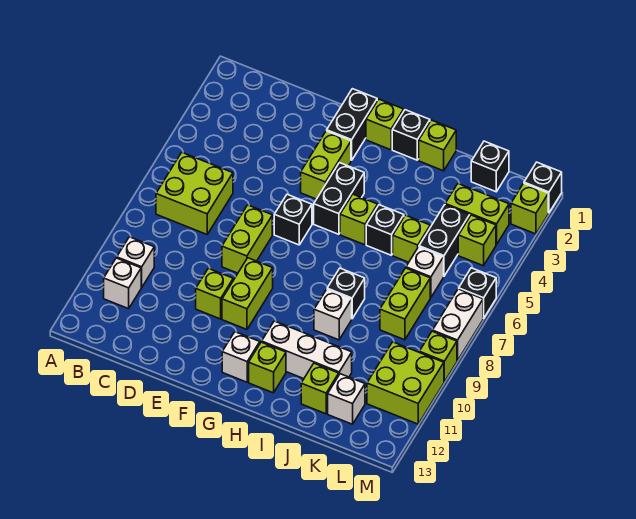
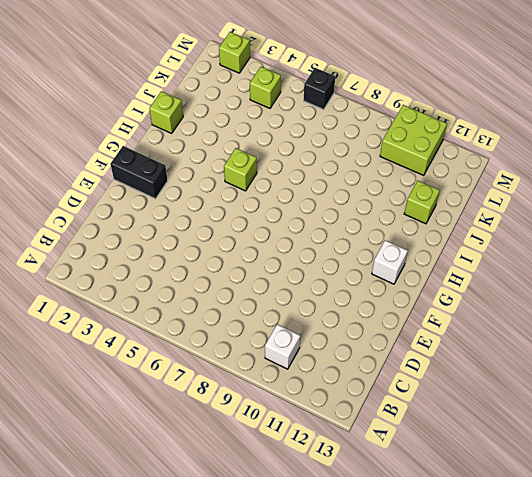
none -> lime brick B6:C7 level 1
none -> white brick B11 level 1
none -> lime brick E7:E8 level 1
none -> lime brick E10 level 1

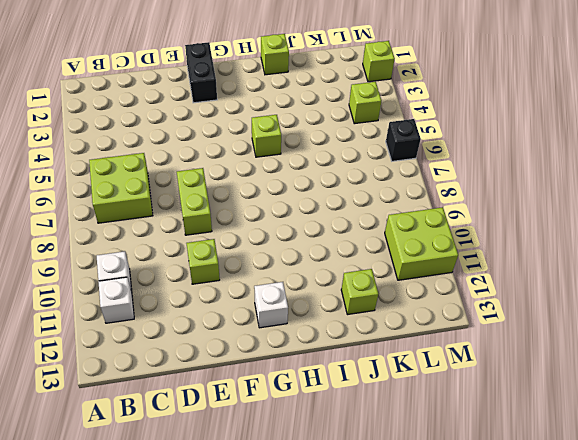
none -> lime brick F3:F4 level 1
none -> black brick F6 level 1
none -> lime brick F9:F10 level 1
none -> lime brick G1 level 1

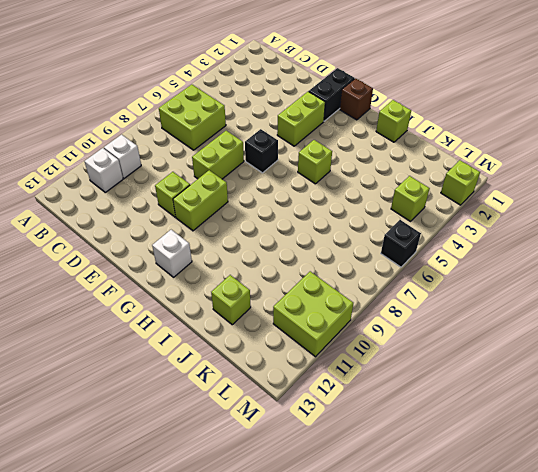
brown brick G1 level 1 -> lime brick G1 level 1
none -> black brick G4:G5 level 1
none -> black brick H1 level 1
none -> white brick H11:J11 level 1
none -> lime brick H12 level 1

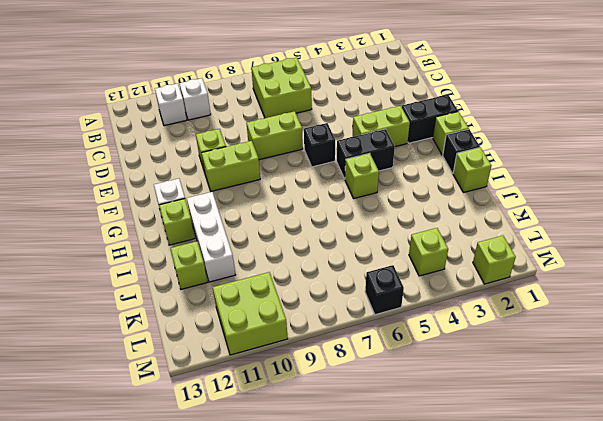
none -> black brick I5 level 1
none -> black brick I8 level 1
none -> white brick I9 level 1
none -> lime brick J5 level 1

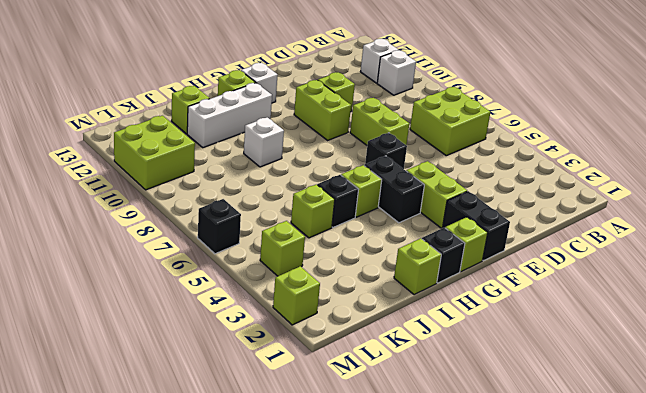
none -> black brick I8 level 1
none -> black brick K1 level 1
none -> lime brick K3:L3 level 1
none -> black brick K4:K5 level 1

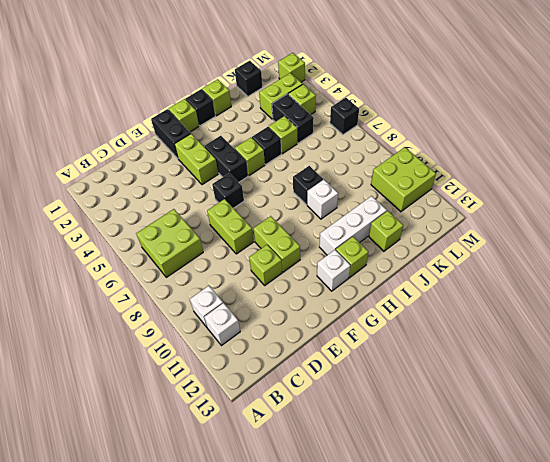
none -> white brick K6 level 1
none -> lime brick K7:K8 level 1
none -> white brick K12 level 1
none -> black brick M1 level 1

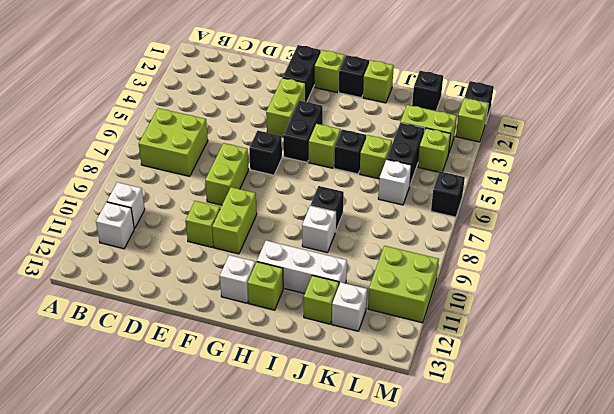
none -> lime brick K7:K8 level 1
none -> white brick M7:M8 level 1
none -> lime brick M9 level 1

